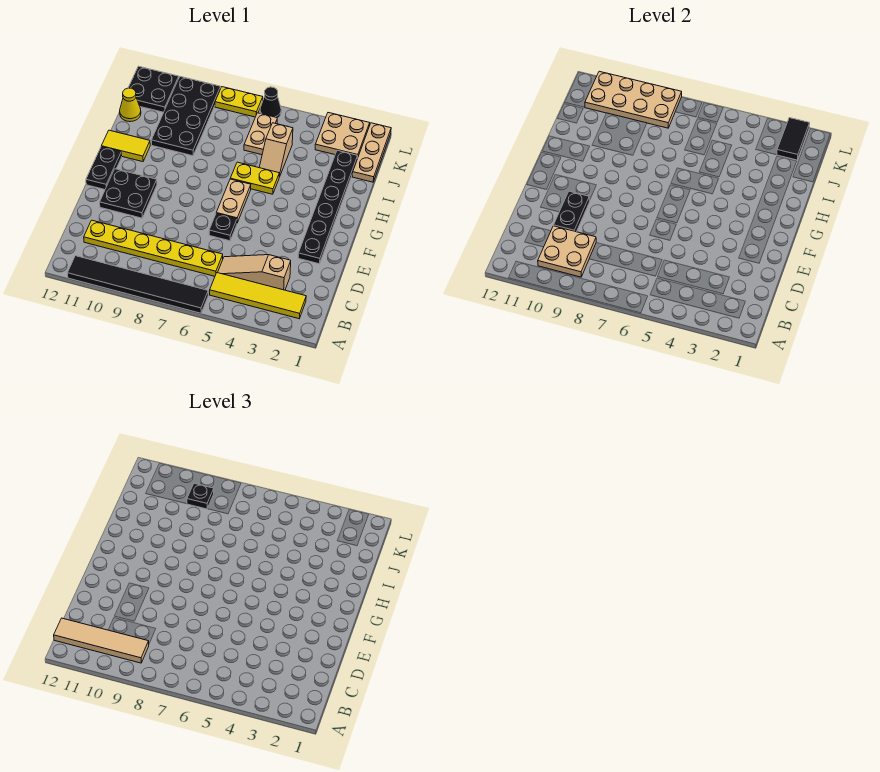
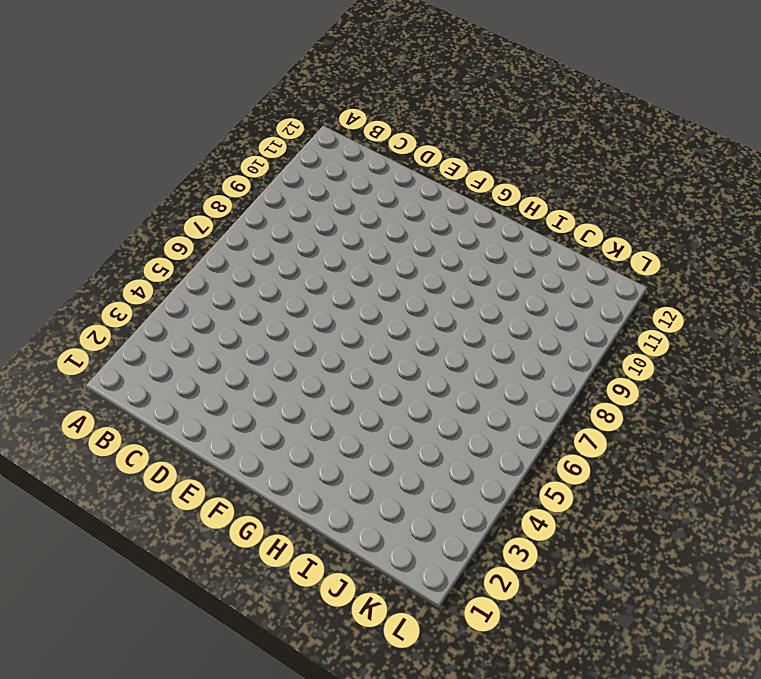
none -> black tile A6:A11 level 1
none -> yellow tile B2:B5 level 1
none -> tan slope C3:C5 level 1 top 3

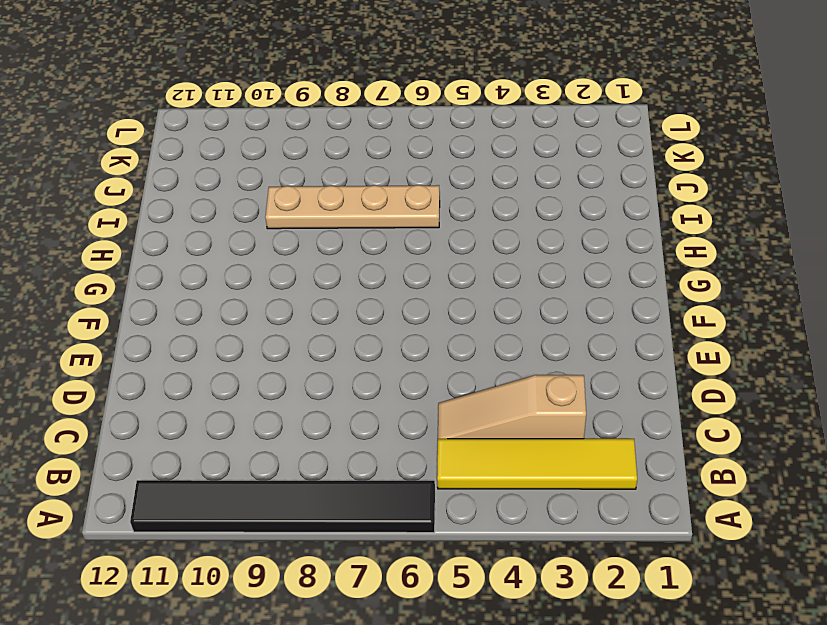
tan plate I6:I9 level 1 -> black plate I9:L10 level 1
none -> yellow plate C6:C11 level 1
none -> black plate E2:J2 level 1
none -> black plate E6 level 1

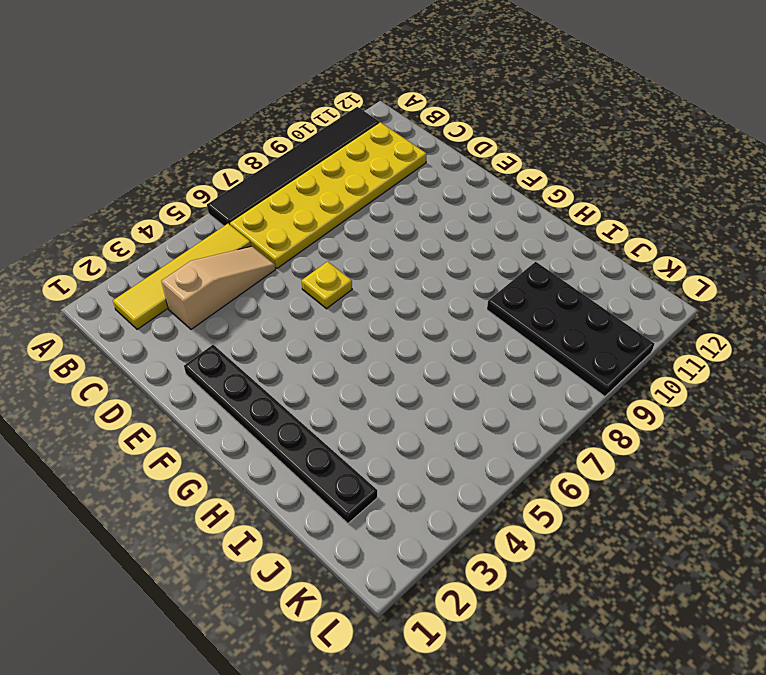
yellow plate B6:C11 level 1 -> yellow plate C6:C11 level 1
yellow plate E6 level 1 -> black plate E6 level 1
none -> black plate E10:F11 level 1
none -> tan plate F6:G6 level 1
none -> black plate F12:G12 level 1

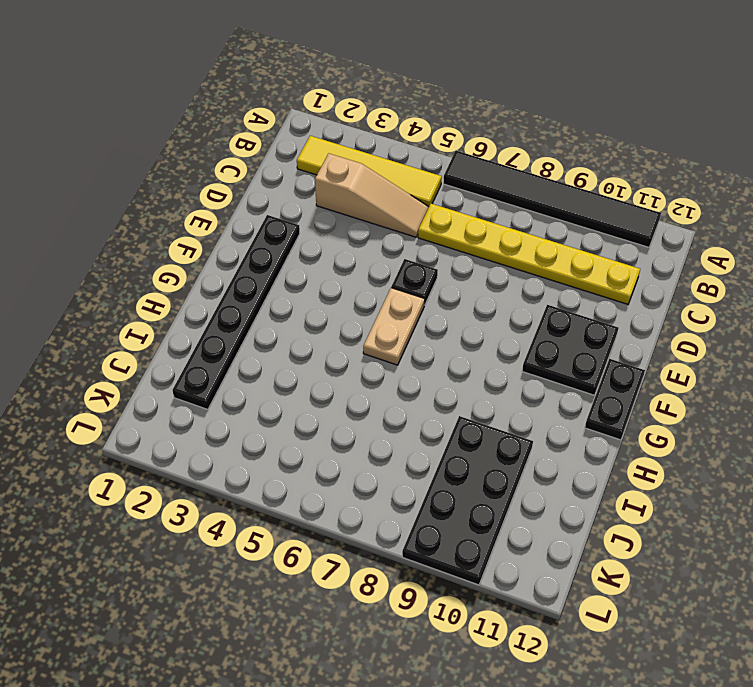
none -> yellow plate H5:H6 level 1
none -> yellow tile H11:H12 level 1
none -> tan slope I5:J5 level 1 top J

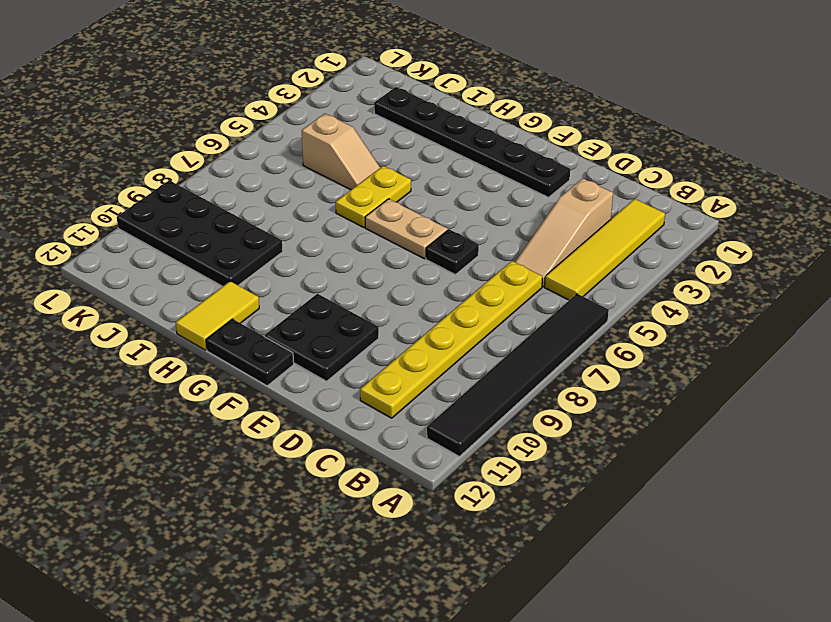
none -> tan plate J1:L1 level 1
none -> tan plate J6:K6 level 1
none -> yellow cone J12 level 1

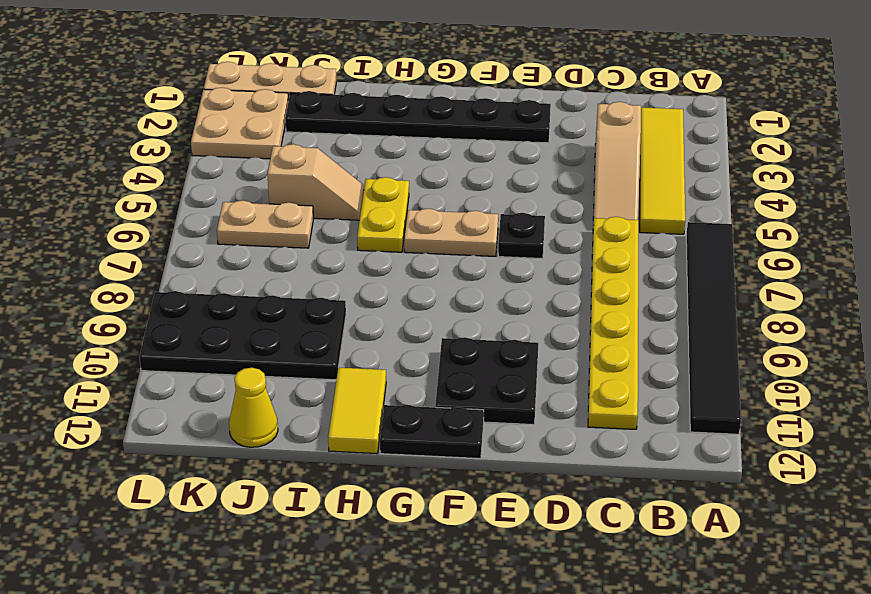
none -> black plate K11:L12 level 1
none -> black cone L6 level 1
none -> yellow plate L7:L8 level 1

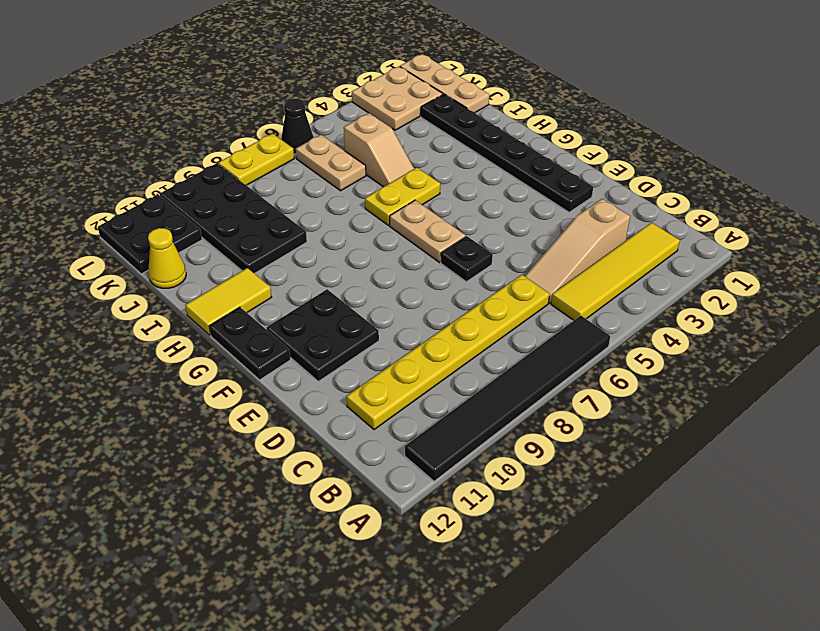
none -> tan plate B9:C10 level 2
none -> black plate D10:E10 level 2
none -> black tile K2:L2 level 2

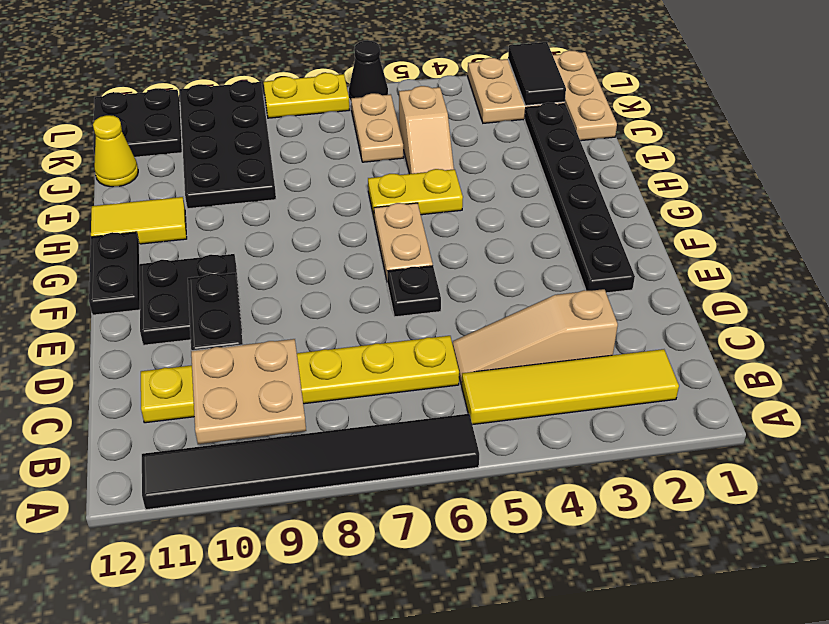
none -> tan plate K8:L11 level 2
none -> tan tile B9:B12 level 3
none -> black plate K9 level 3

